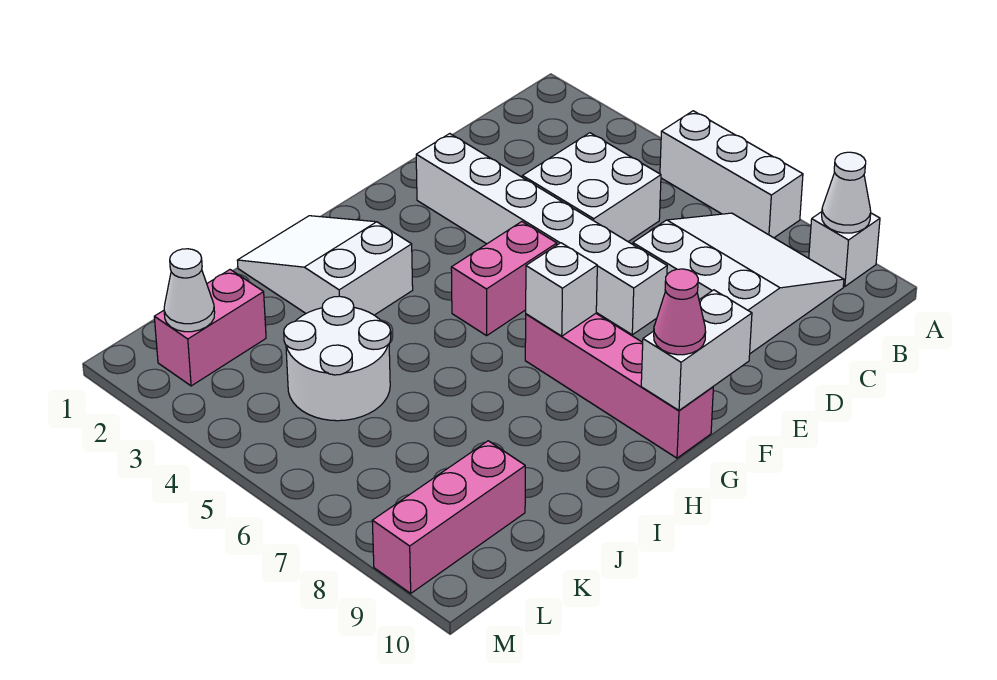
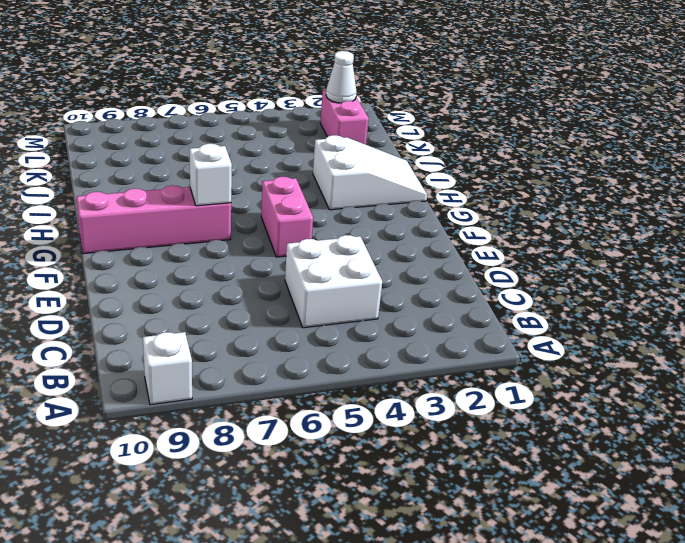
none -> white brick A5:A7 level 1
none -> white slope B7:D9 level 1 top D
none -> white brick E2:E7 level 1

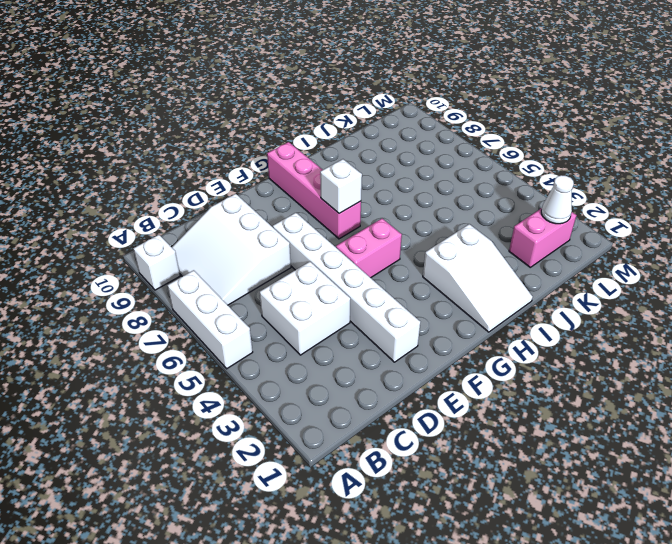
none -> white round brick J4:K5 level 1
none -> pink brick K9:M9 level 1
none -> white cone A9 level 2

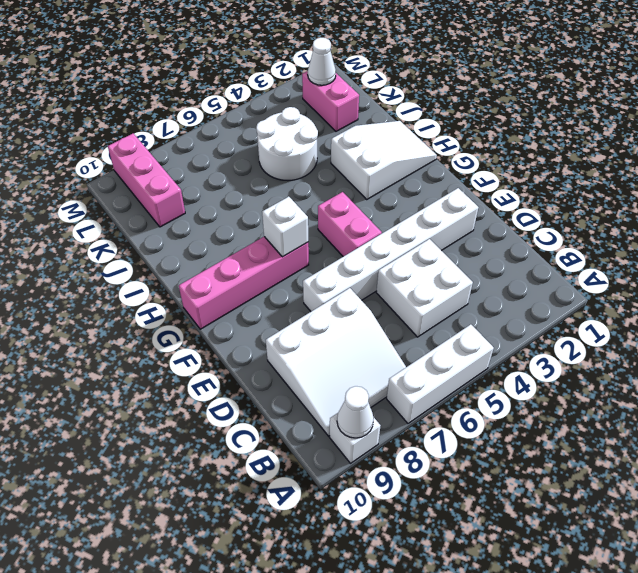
none -> white brick F10:G10 level 2
none -> pink cone G10 level 3

